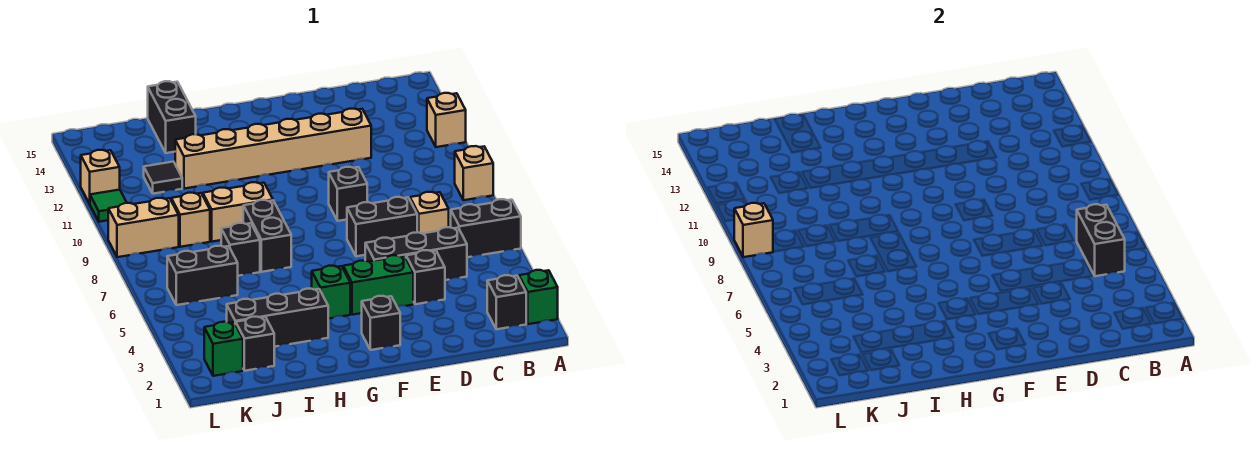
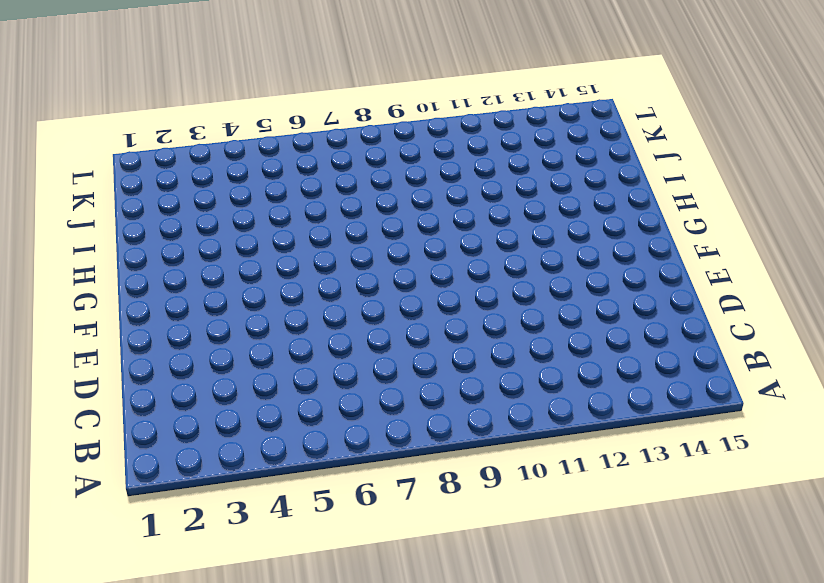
none -> green brick A2 level 1
none -> black brick A6:B6 level 1
none -> tan brick A9 level 1

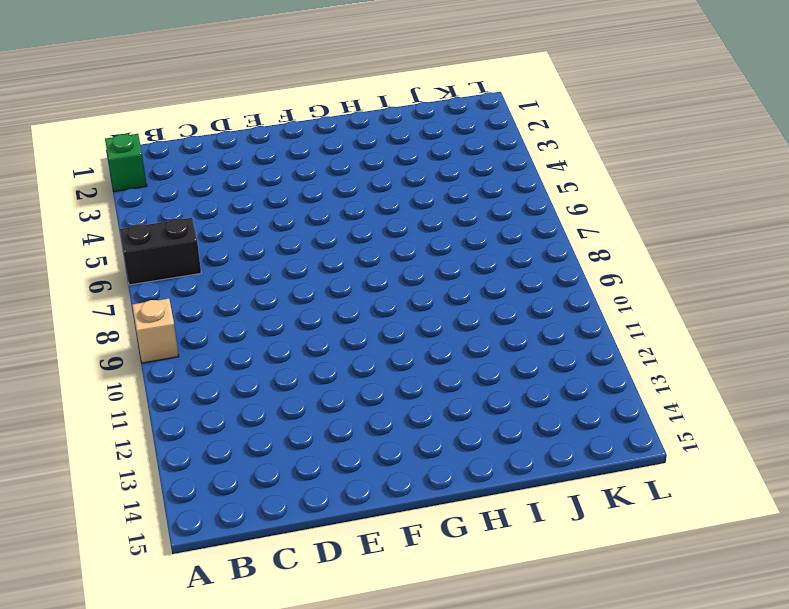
none -> tan brick A12 level 1
none -> black brick B2 level 1
none -> black brick C5:E5 level 1

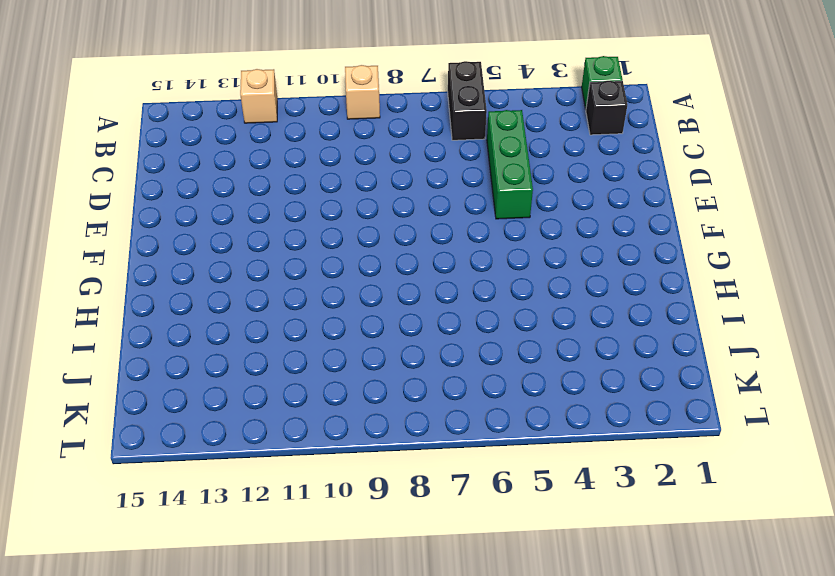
green brick C5:E5 level 1 -> black brick C5:E5 level 1
none -> tan brick C7 level 1
none -> black brick D4 level 1
none -> black brick D7:E7 level 1

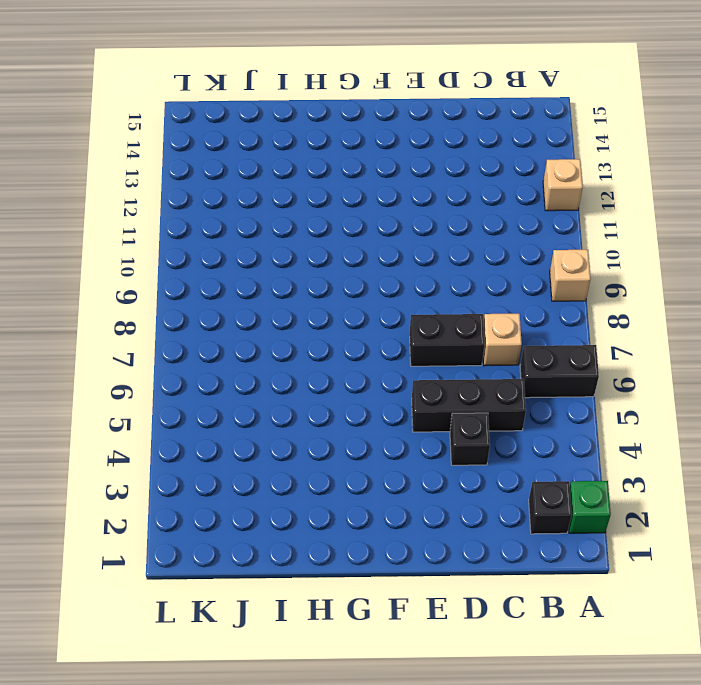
none -> tan brick D12:I12 level 1
none -> green brick E4:F4 level 1
none -> black brick E9 level 1

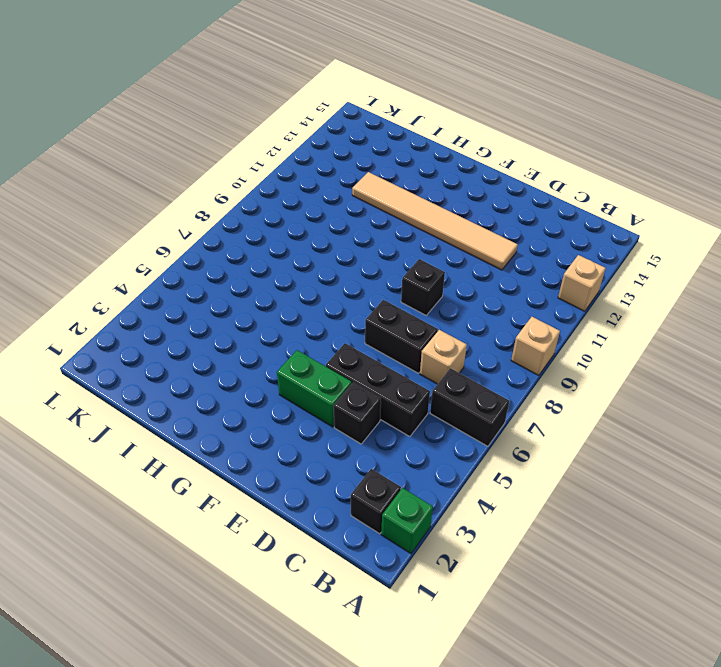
tan tile D12:I12 level 1 -> tan brick D12:I12 level 1
none -> black brick F2 level 1
none -> green brick G4 level 1
none -> black brick H3:J3 level 1

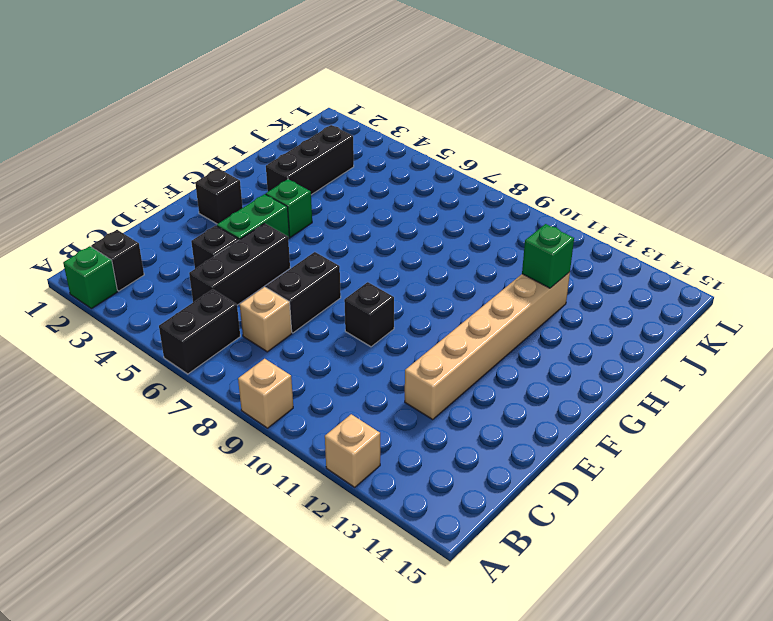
green brick I12 level 2 -> green brick K2 level 1
none -> black brick H7:H8 level 1
none -> tan brick H9:I9 level 1
none -> black brick I7 level 1

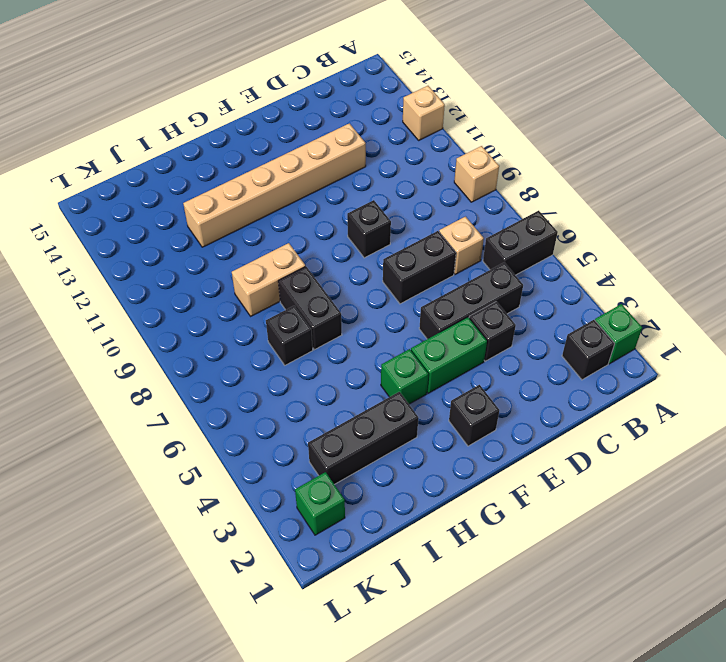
none -> black brick I14:I15 level 1
none -> black brick J2 level 1
none -> black brick J6:K6 level 1

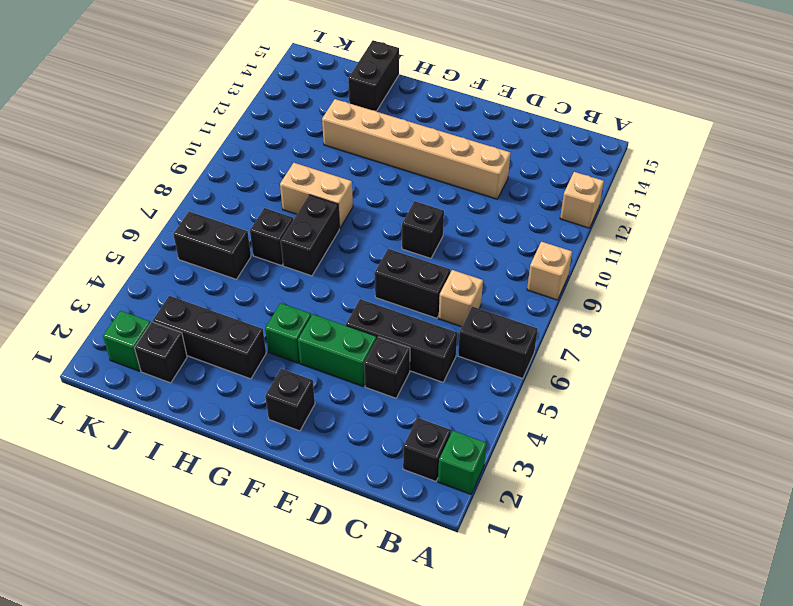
none -> tan brick J9 level 1
none -> black tile J12 level 1
none -> tan brick K9:L9 level 1

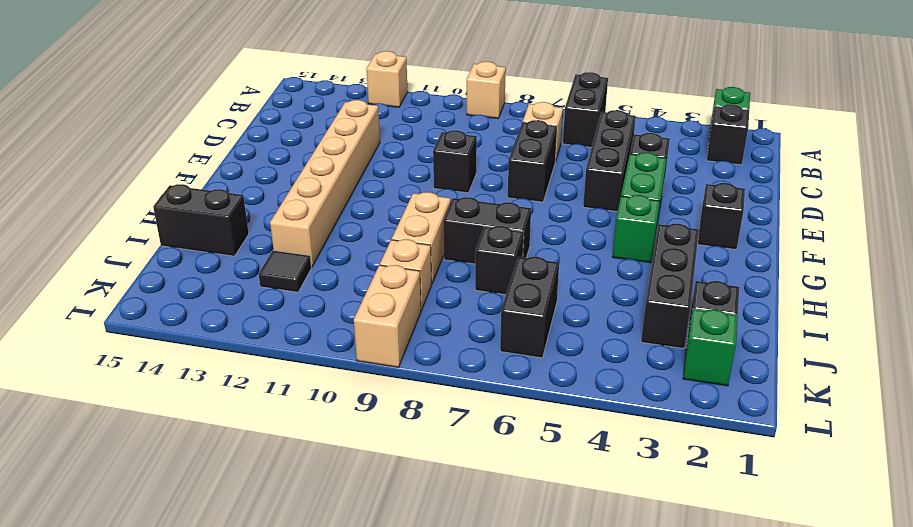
none -> green tile L11 level 1
none -> tan brick L12 level 1
none -> black brick B5:B6 level 2

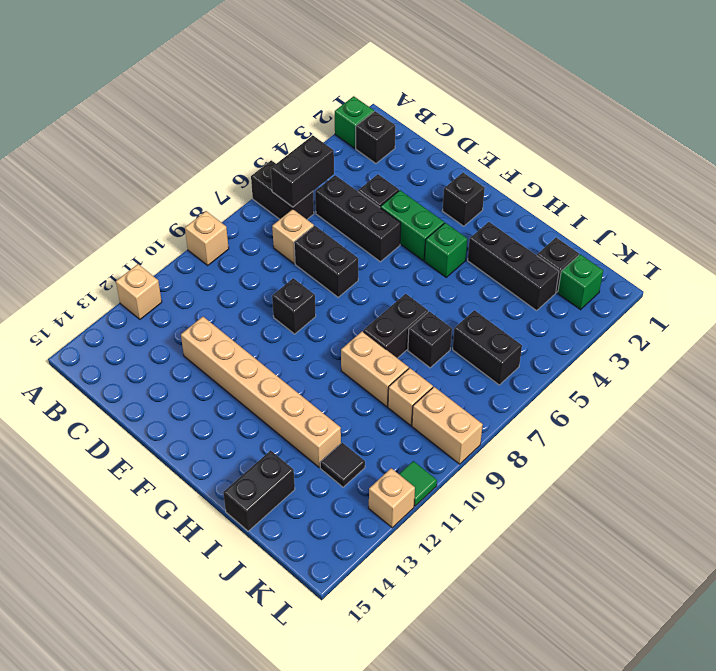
none -> tan brick L9 level 2

